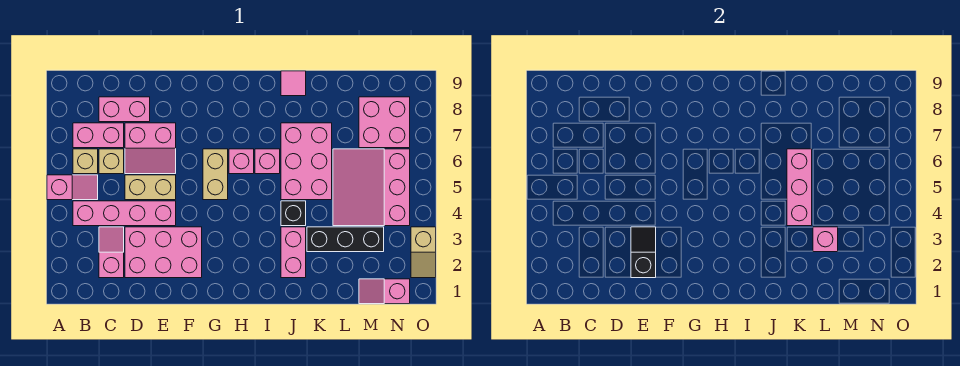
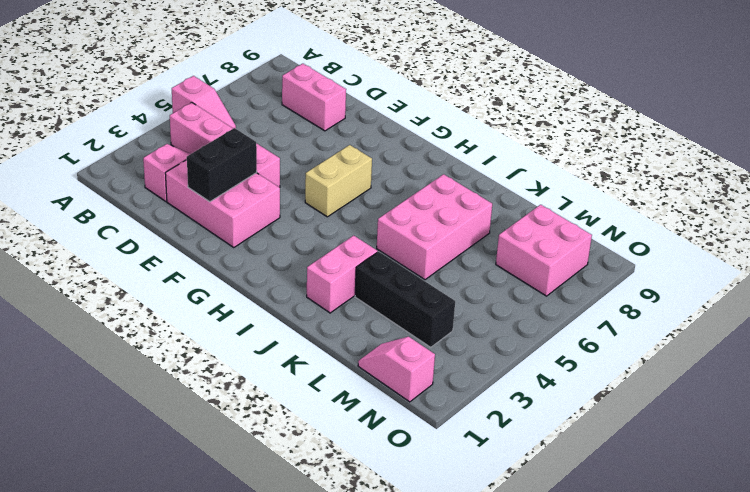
black brick E2:E3 level 2 -> black slope E2:E3 level 2 top 2
none -> tan brick B6 level 1
none -> pink brick B7:C7 level 1
none -> tan brick C6 level 1

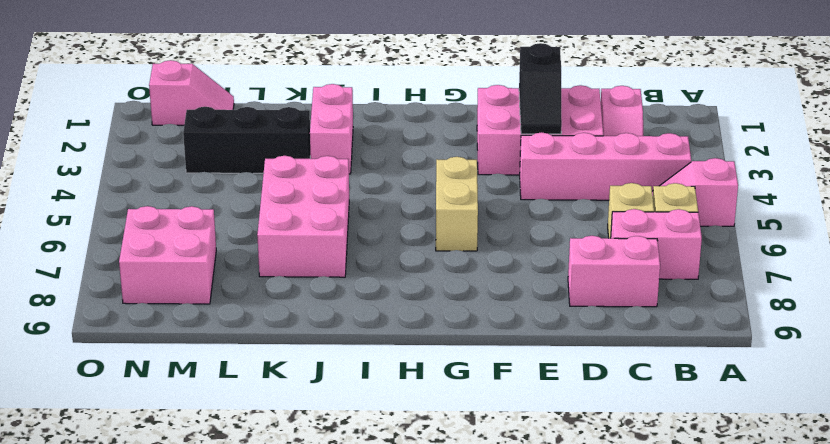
none -> tan brick D5:E5 level 1
none -> pink slope D6:E7 level 1 top 7
none -> pink brick H6 level 1

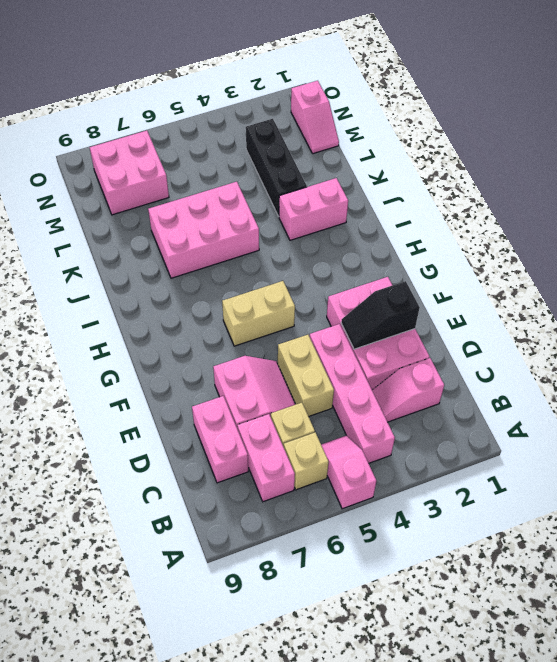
none -> pink brick H6 level 1
none -> pink brick I6 level 1
none -> black brick J4 level 1

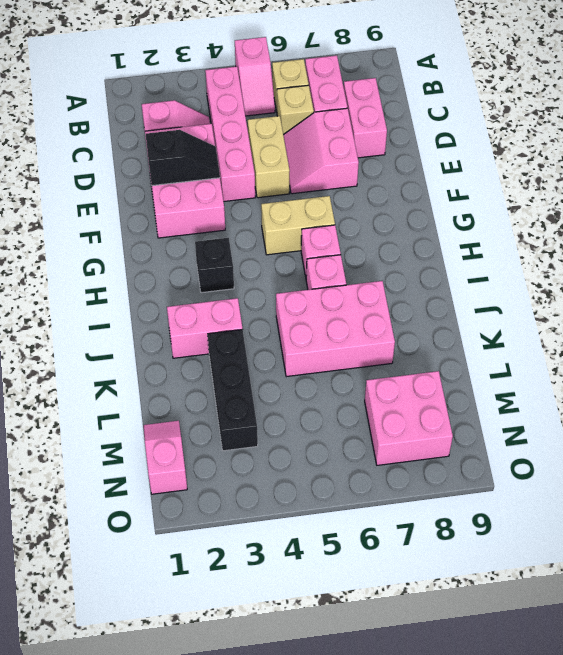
black brick H3 level 1 -> black brick J4 level 1
none -> pink tile J9 level 1
none -> pink slope L4:N6 level 1 top N
none -> tan slope O2:O3 level 1 top 3

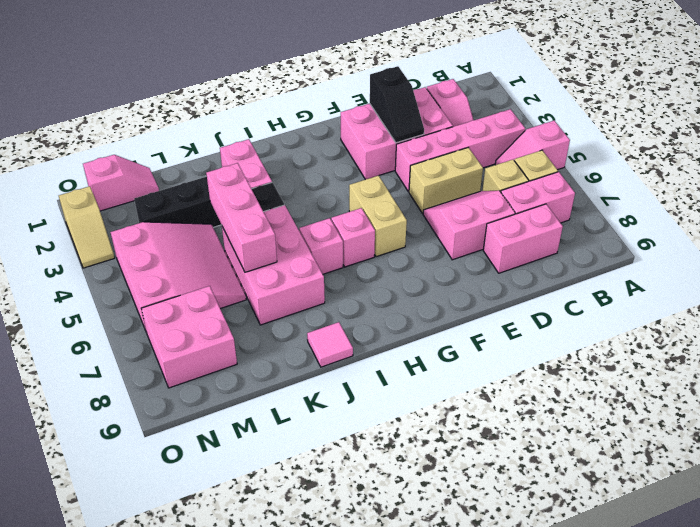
tan slope O2:O3 level 1 top 2 -> tan slope O2:O3 level 1 top 3
none -> pink brick L3 level 2

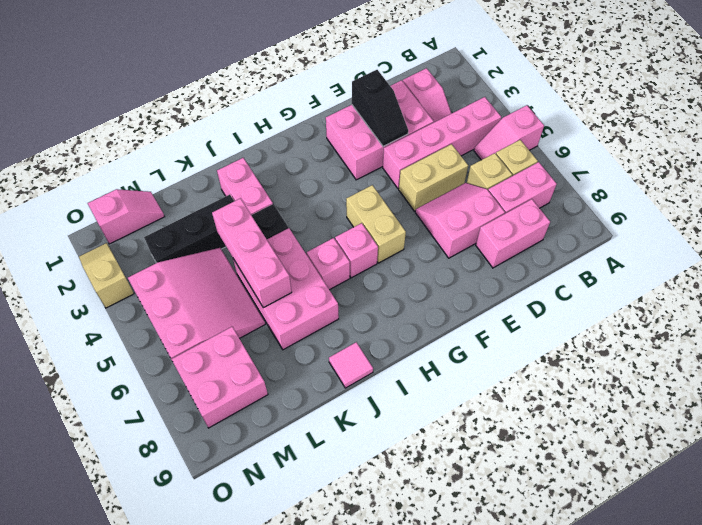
none -> pink brick L3 level 2

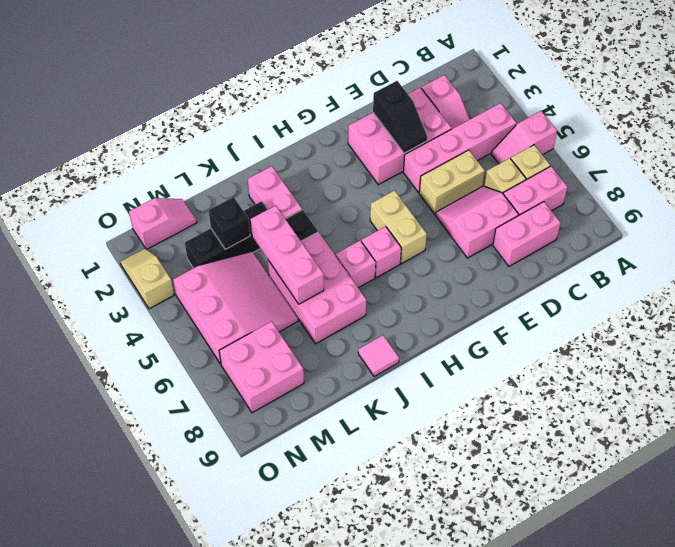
black brick L3 level 2 -> pink brick L3 level 2

